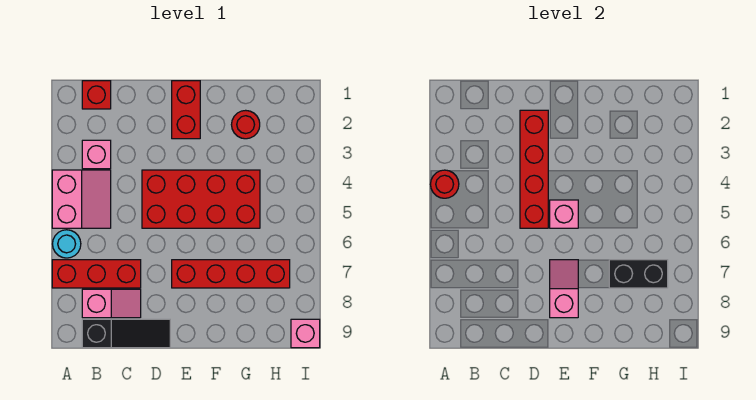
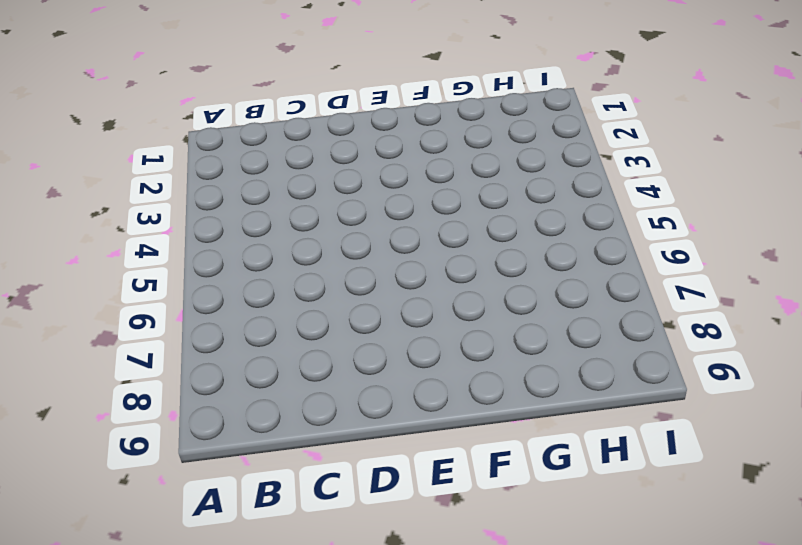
none -> pink slope A4:B5 level 1 top A
none -> cyan round brick A6 level 1
none -> red brick A7:C7 level 1

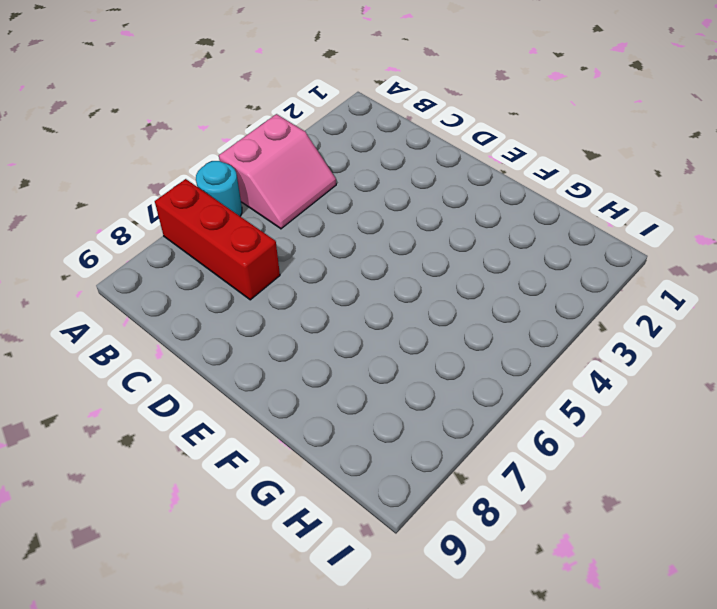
none -> red brick B1 level 1
none -> pink brick B3 level 1
none -> pink slope B8:C8 level 1 top B

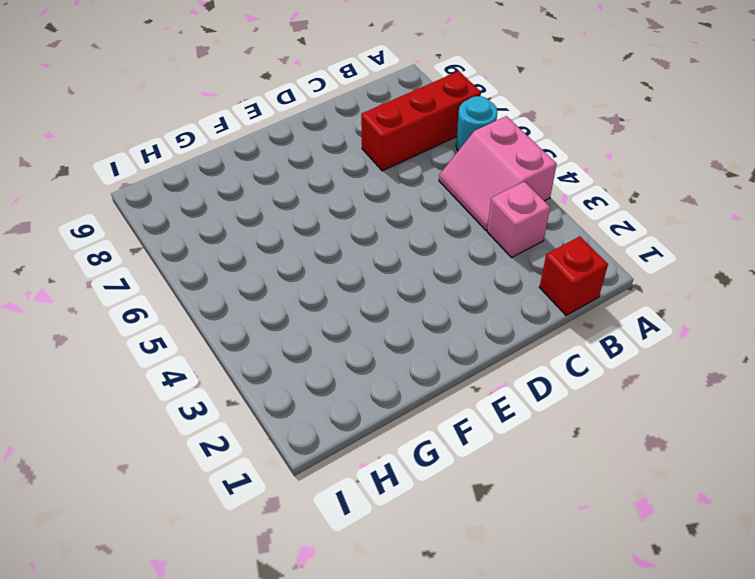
none -> pink slope B8:C8 level 1 top B
none -> black slope B9:D9 level 1 top B
none -> red brick D4:G5 level 1

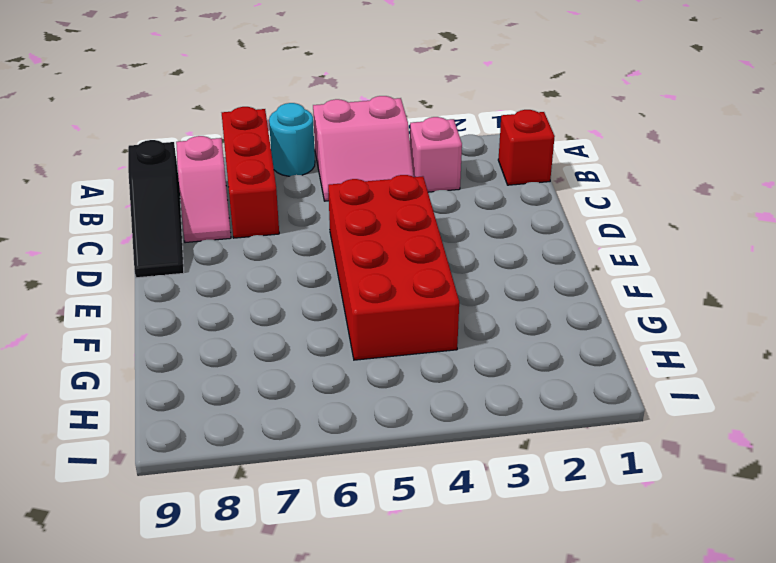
none -> red brick E1:E2 level 1
none -> red brick E7:H7 level 1
none -> red round brick G2 level 1

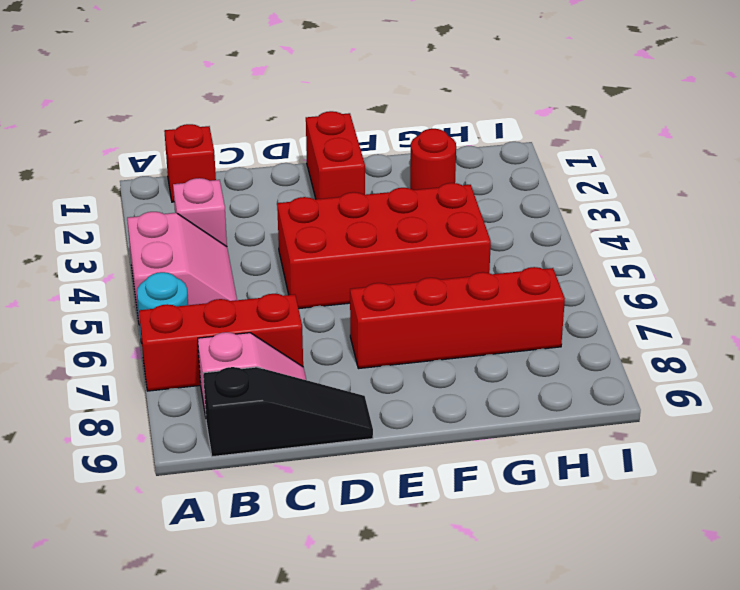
none -> pink brick I9 level 1
none -> red round brick A4 level 2
none -> red brick D2:D5 level 2

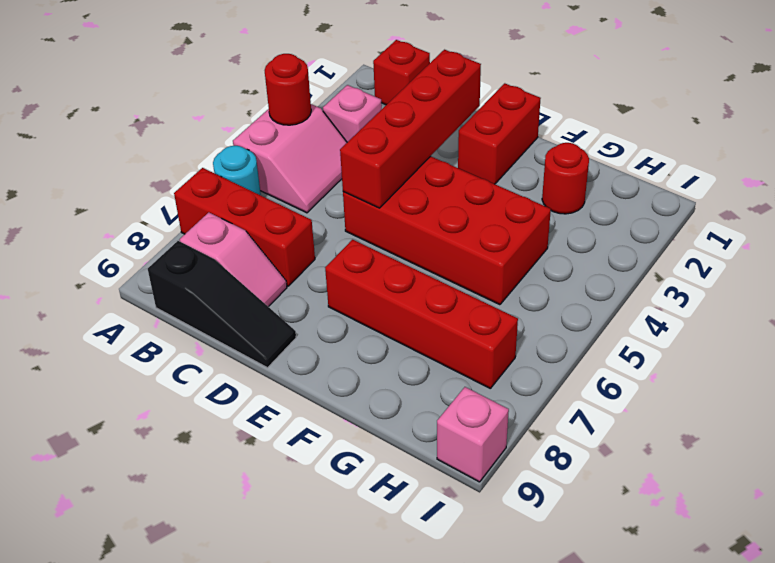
none -> pink brick E5 level 2
none -> pink slope E7:E8 level 2 top 8
none -> black brick G7:H7 level 2

